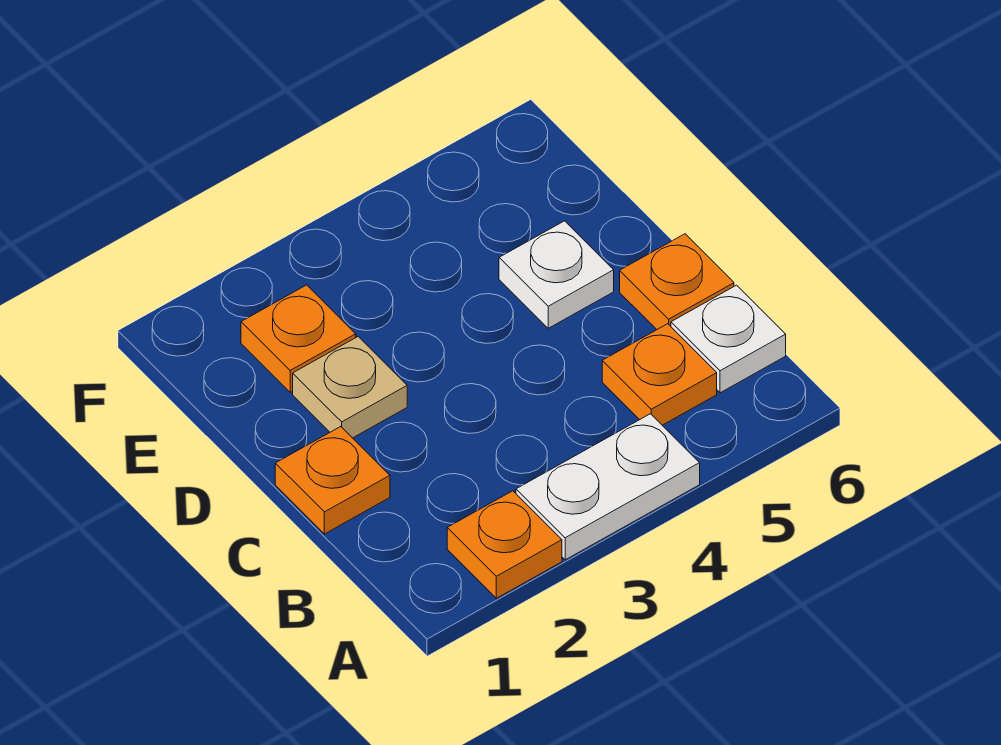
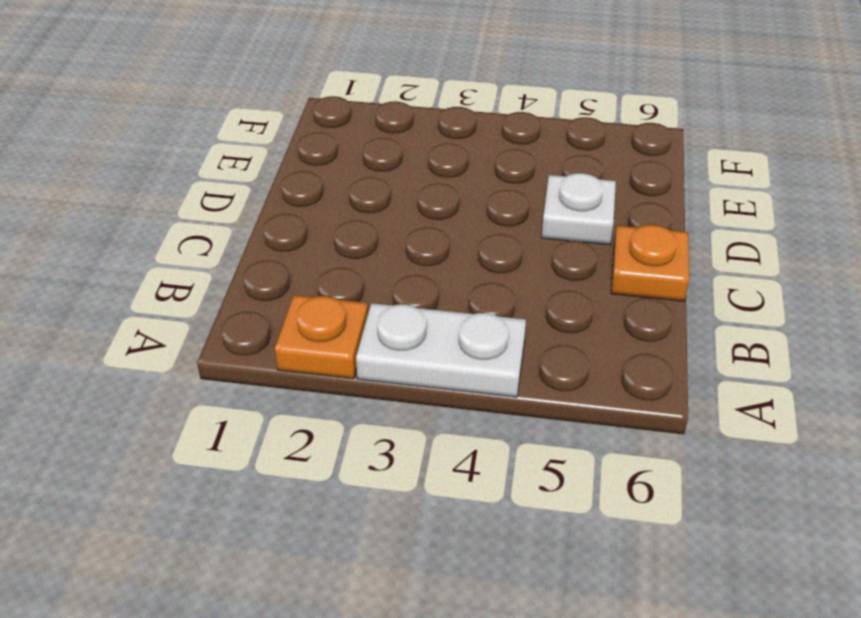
none -> orange plate B5 level 1
none -> white plate B6 level 1

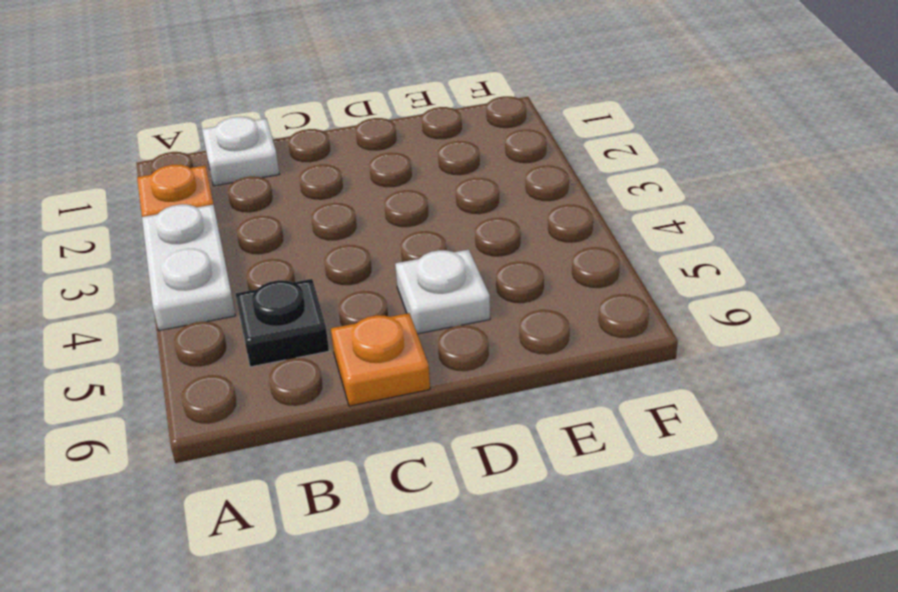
white plate B1 level 1 -> white plate B6 level 1
black plate B5 level 1 -> orange plate B5 level 1
none -> orange plate C1 level 1
none -> tan plate D2 level 1

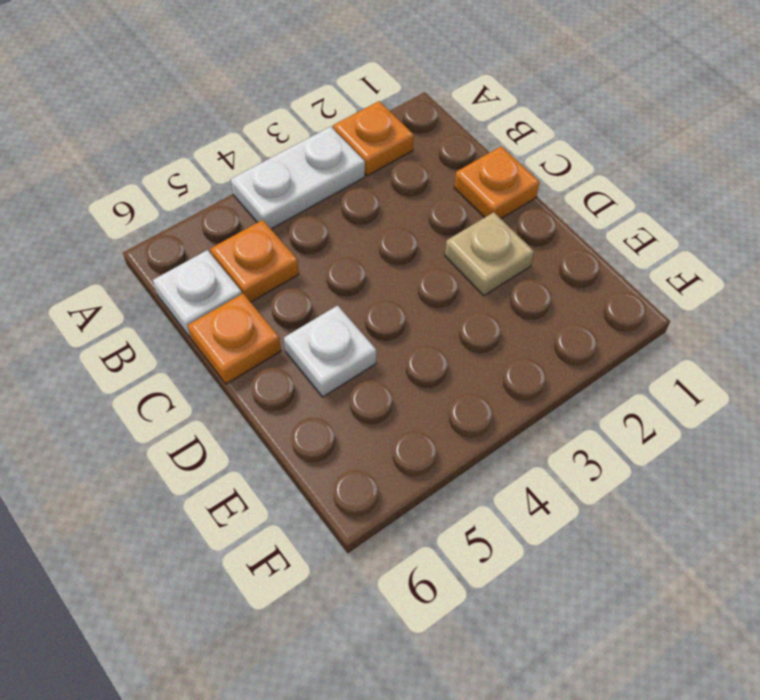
none -> orange plate E2 level 1

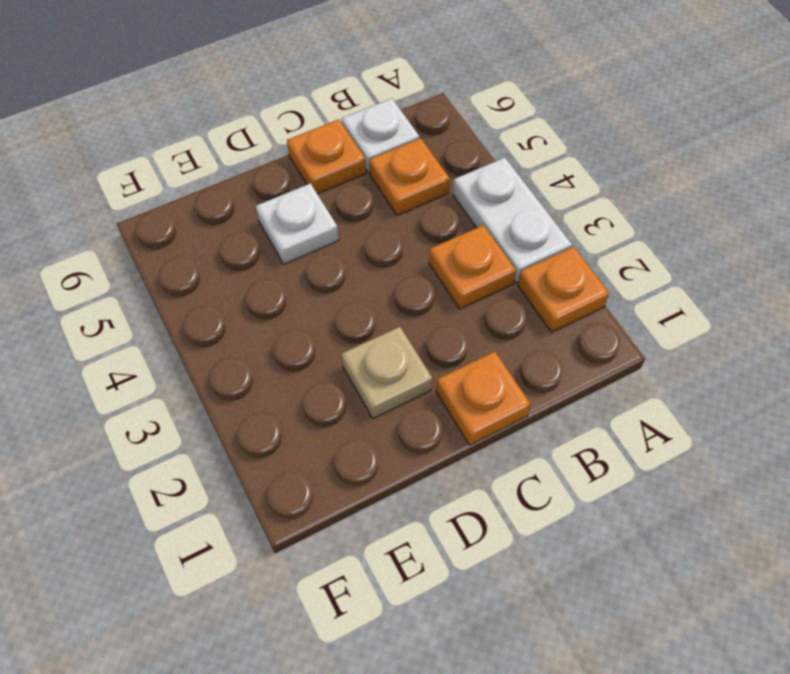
orange plate B3 level 1 -> orange plate E2 level 1

